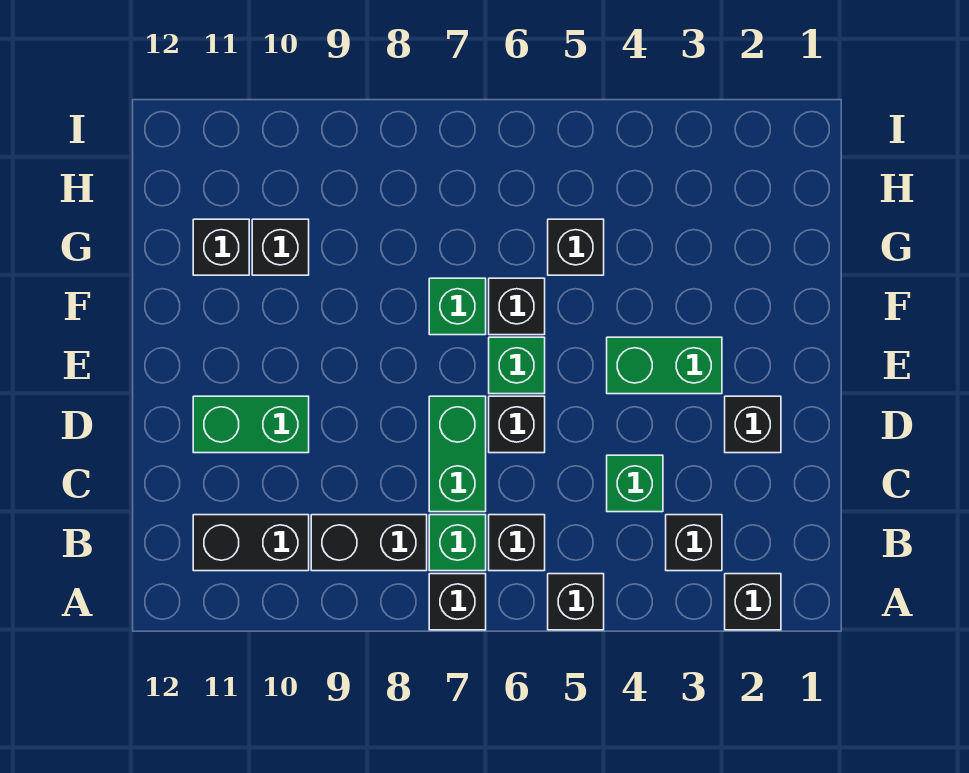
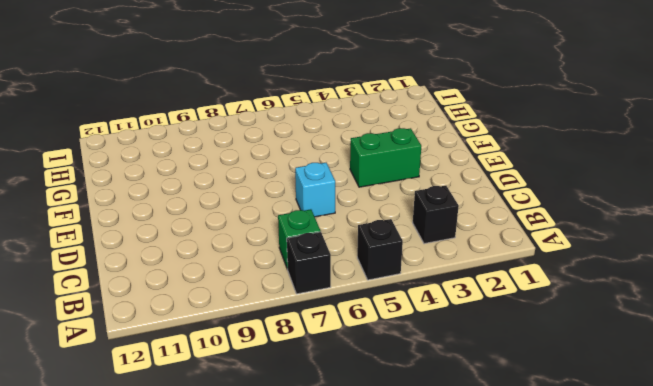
cyan brick D6 level 1 -> black brick D6 level 1
none -> black brick A2 level 1
none -> black brick B6 level 1
none -> black brick B8:B9 level 1

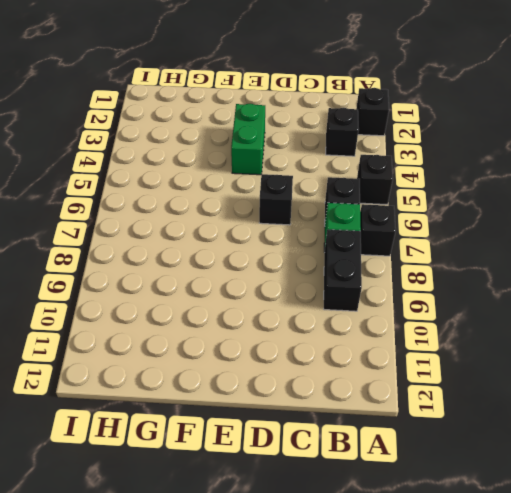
none -> black brick B10:B11 level 1
none -> green brick C4 level 1
none -> green brick C7:D7 level 1

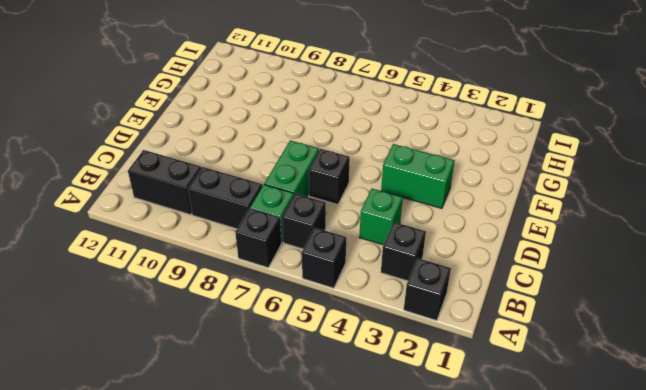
none -> black brick D2 level 1
none -> green brick D10:D11 level 1
none -> green brick E6 level 1

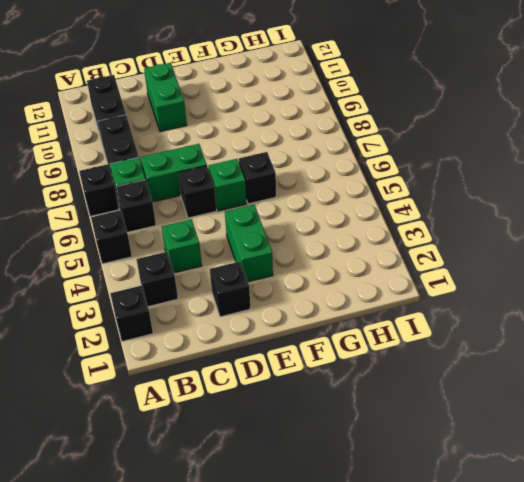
none -> green brick F7 level 1
none -> black brick G5 level 1
none -> black brick G10 level 1

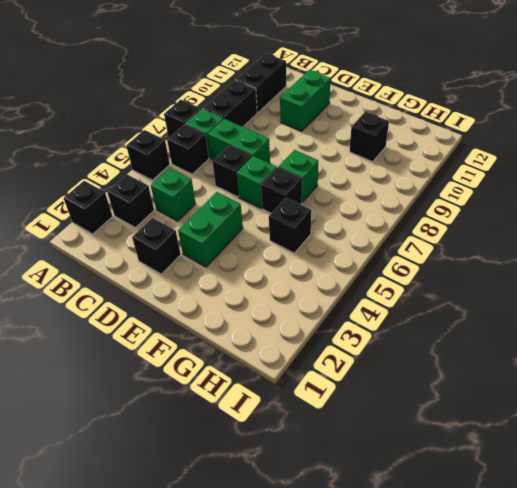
none -> black brick G11 level 1

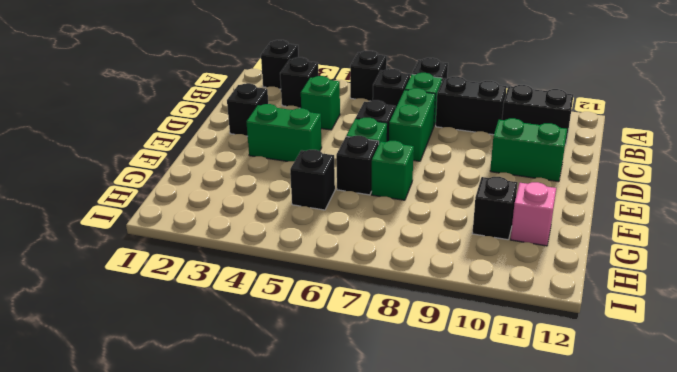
pink brick G11 level 1 -> black brick G11 level 1

